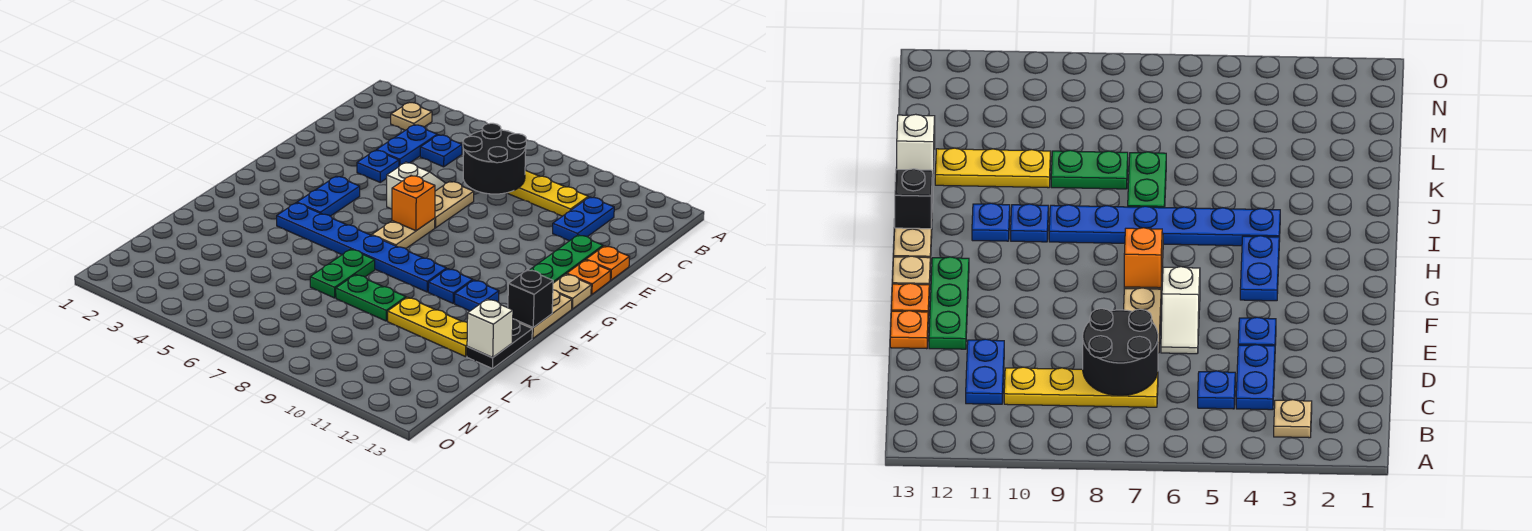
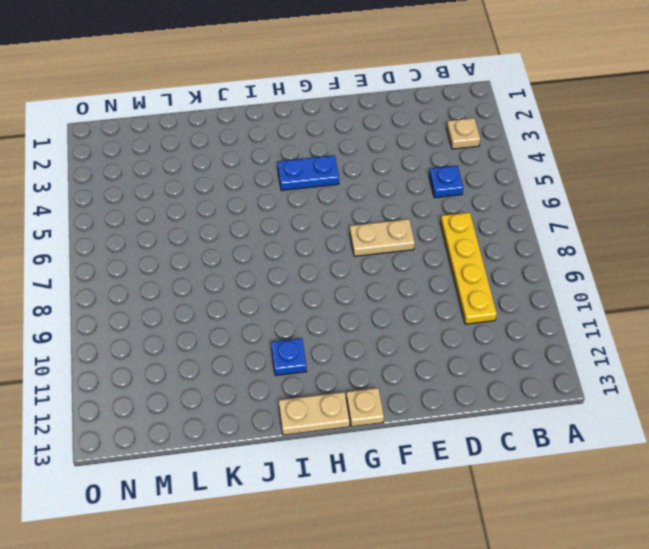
none -> blue plate C4:D4 level 1
none -> blue plate C11:D11 level 1
none -> blue plate E4 level 1

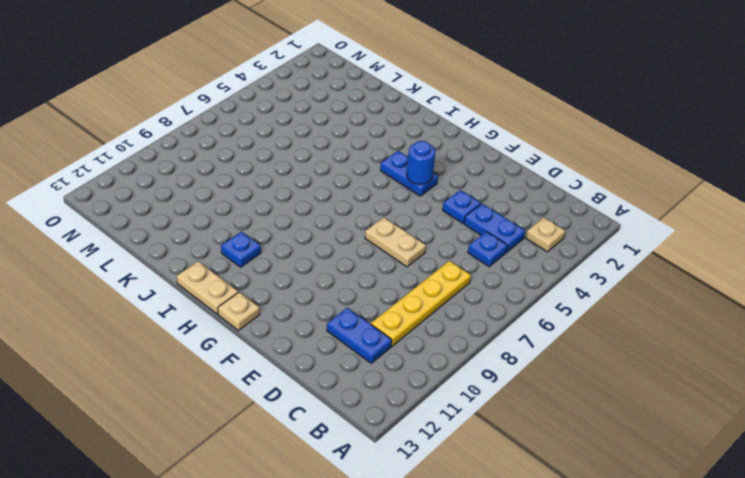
blue round brick G4 level 2 -> none
none -> white slope E6:F6 level 1 top F
none -> green plate E12:G12 level 1
none -> orange plate E13 level 1

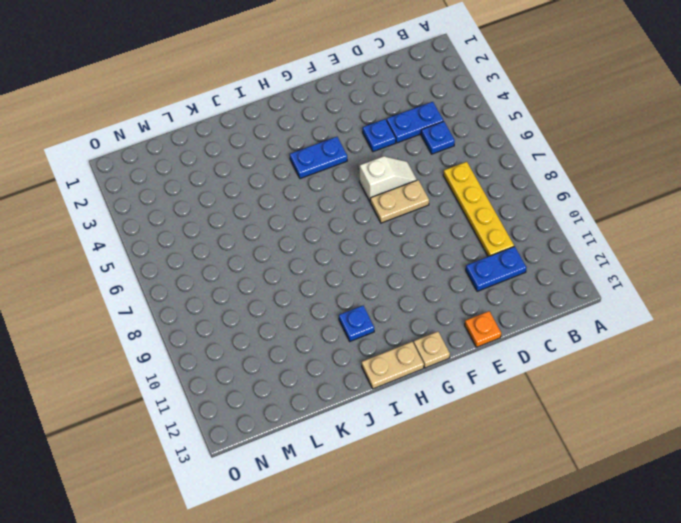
none -> tan plate B3 level 1
none -> green plate E12:G12 level 1
none -> orange plate F13 level 1

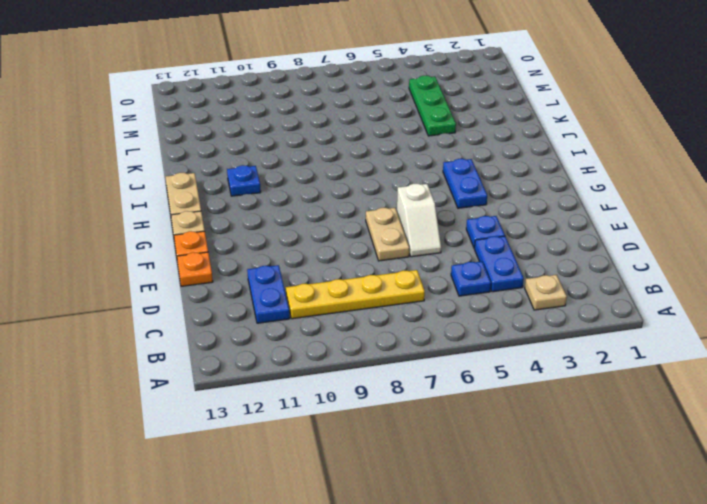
green plate K4:M4 level 1 -> green plate E12:G12 level 1
none -> tan plate G7:H7 level 1
none -> blue plate I4:I9 level 1
none -> blue plate I10 level 1

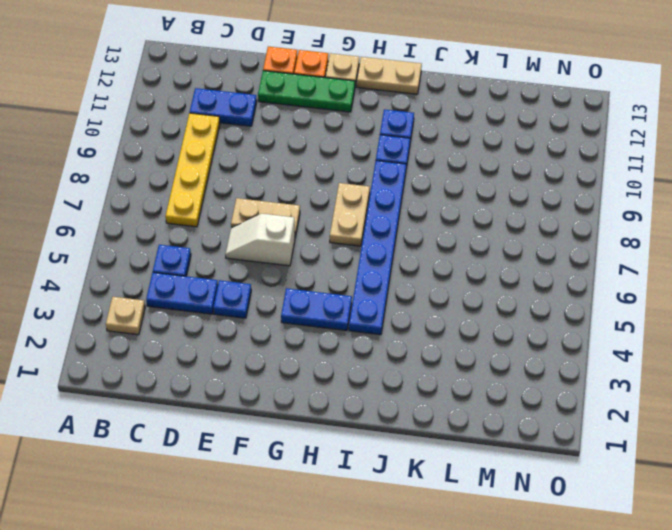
tan plate H7:H8 level 1 -> tan plate G7:H7 level 1
none -> green plate J7:K7 level 1
none -> black plate J13:K13 level 1
none -> green plate K8:K9 level 1

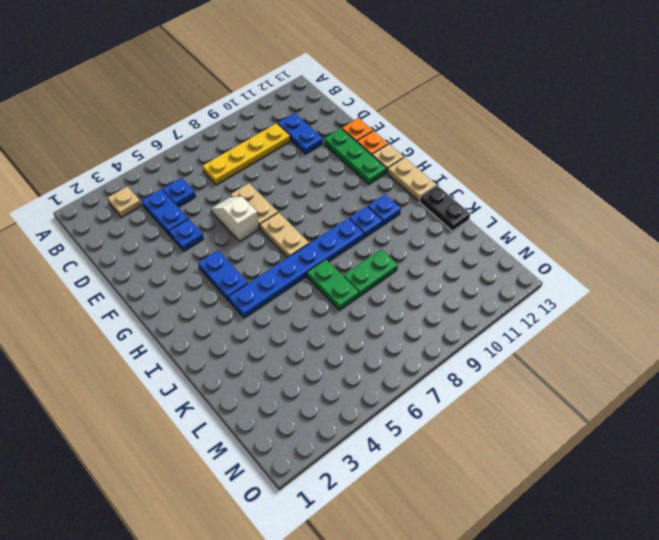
none -> yellow plate K10:K12 level 1
none -> black round brick C7:D8 level 2
none -> orange brick G7 level 2

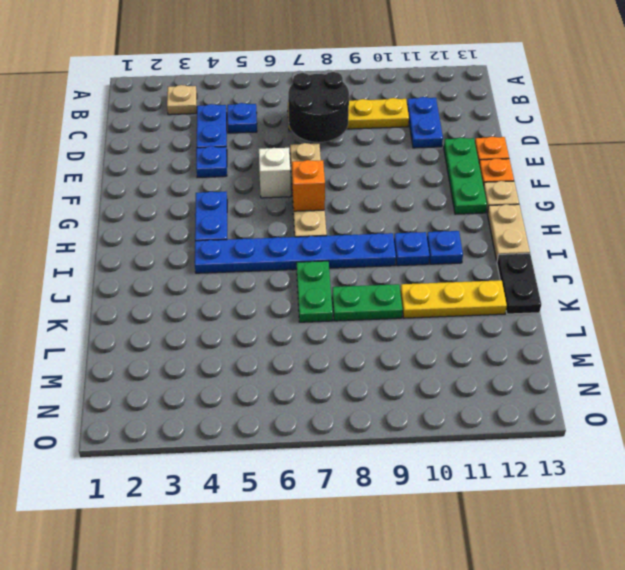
none -> black brick I13 level 2
none -> white brick K13 level 2

